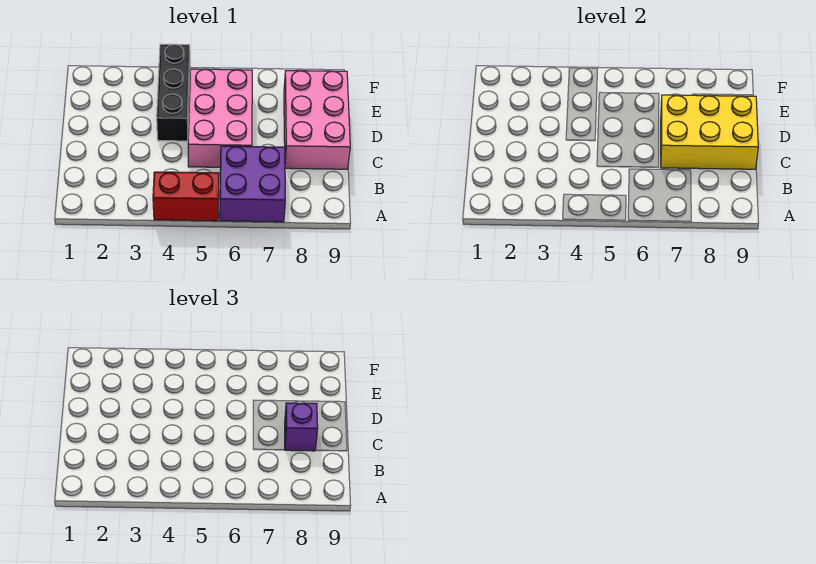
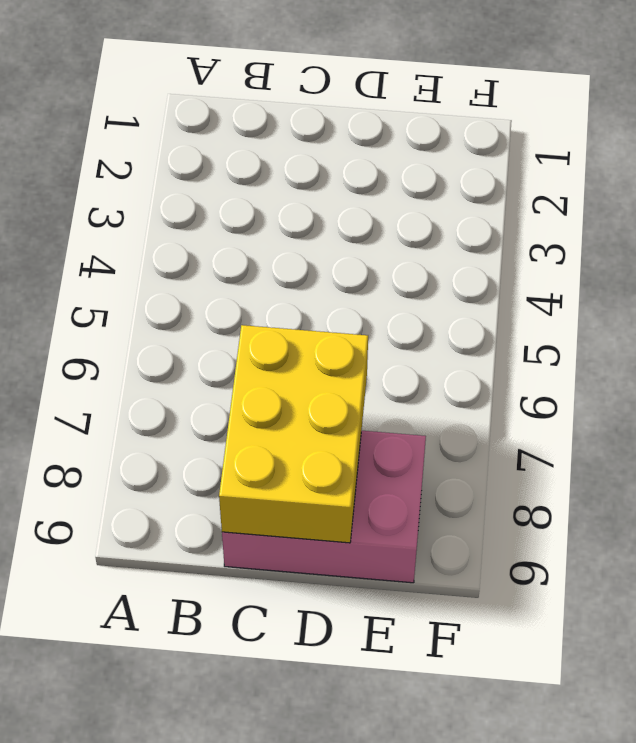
none -> red brick A4:A5 level 1
none -> purple brick A6:B7 level 1

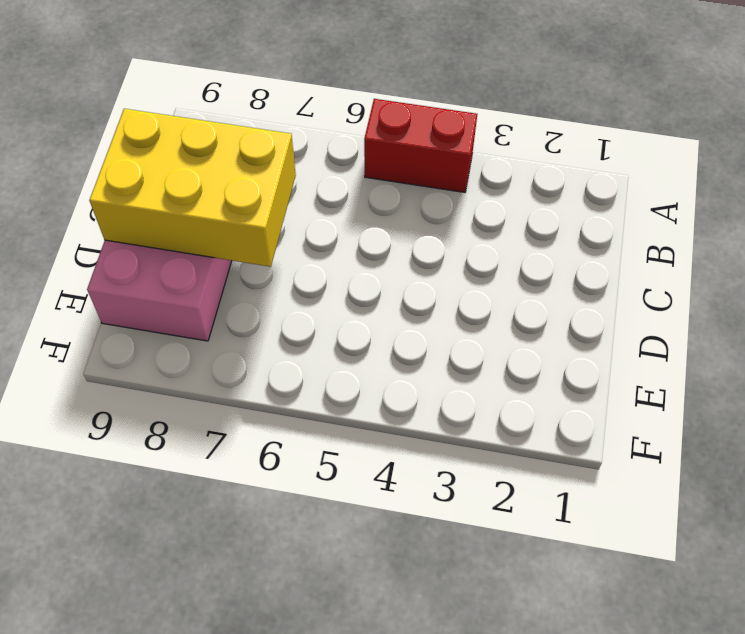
none -> purple brick A6:B7 level 1
none -> pink brick C5:E6 level 1

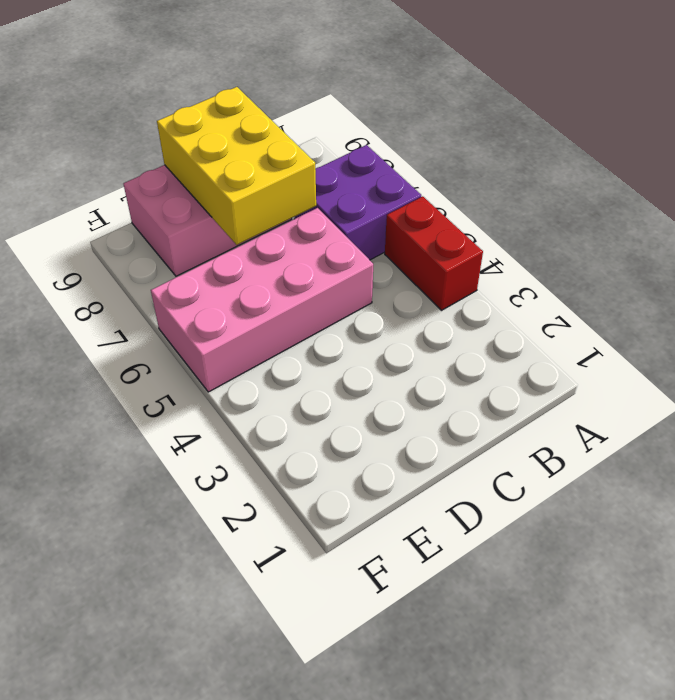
pink brick C5:F6 level 1 -> pink brick C5:E6 level 1
none -> black brick D4:F4 level 1
none -> purple brick C8 level 3

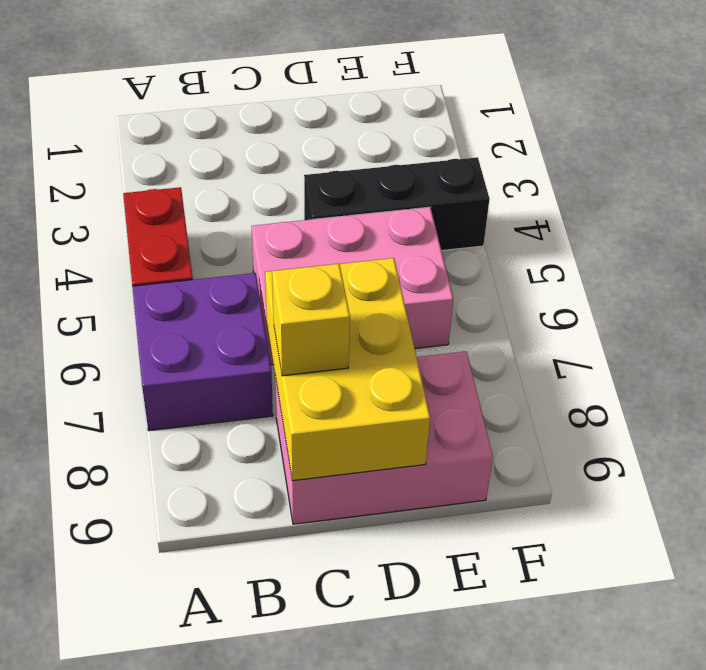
yellow brick C8 level 3 -> purple brick C8 level 3

